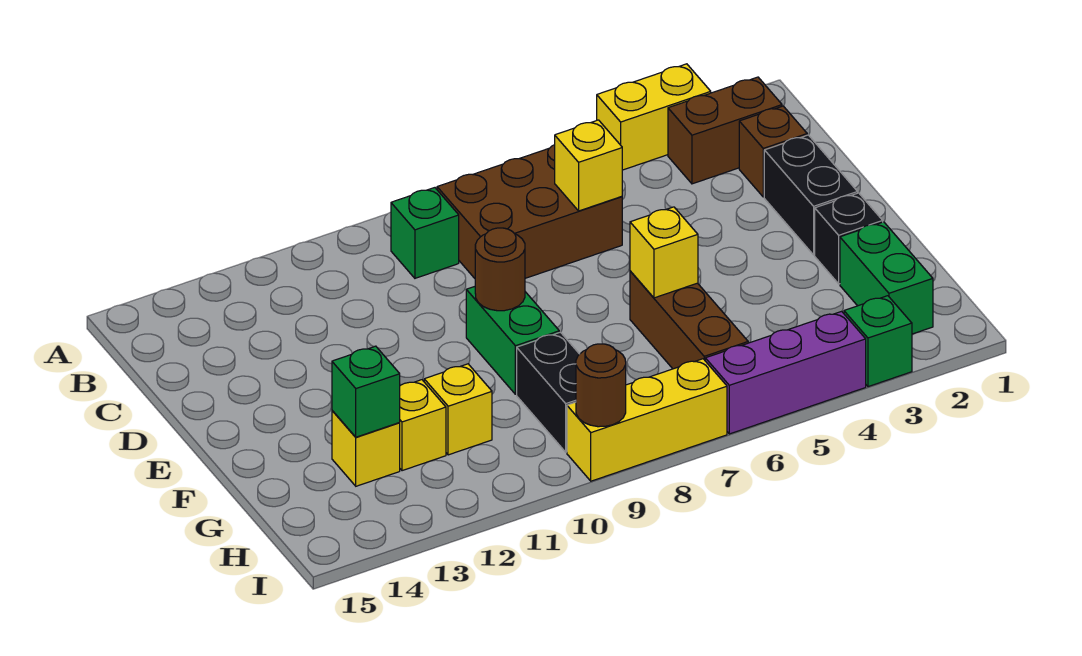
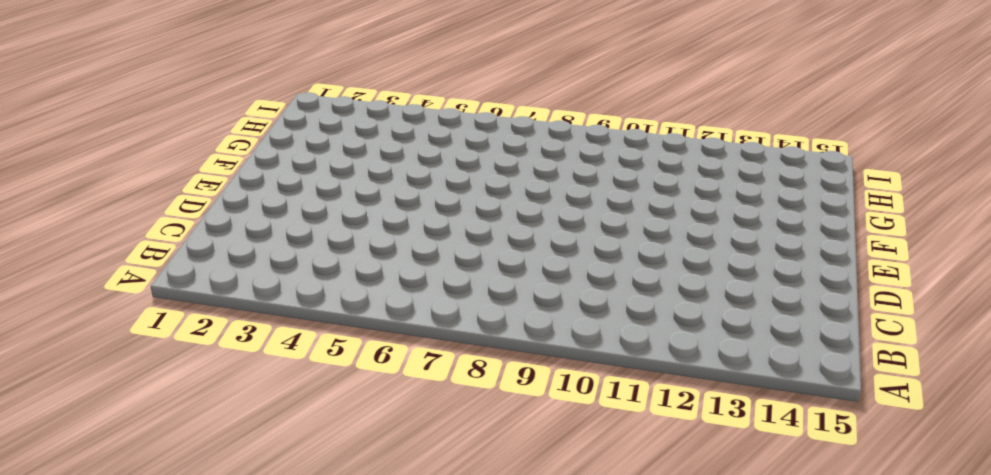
none -> yellow brick A3:A4 level 1
none -> brown brick B2:B3 level 1
none -> brown brick B6:C8 level 1

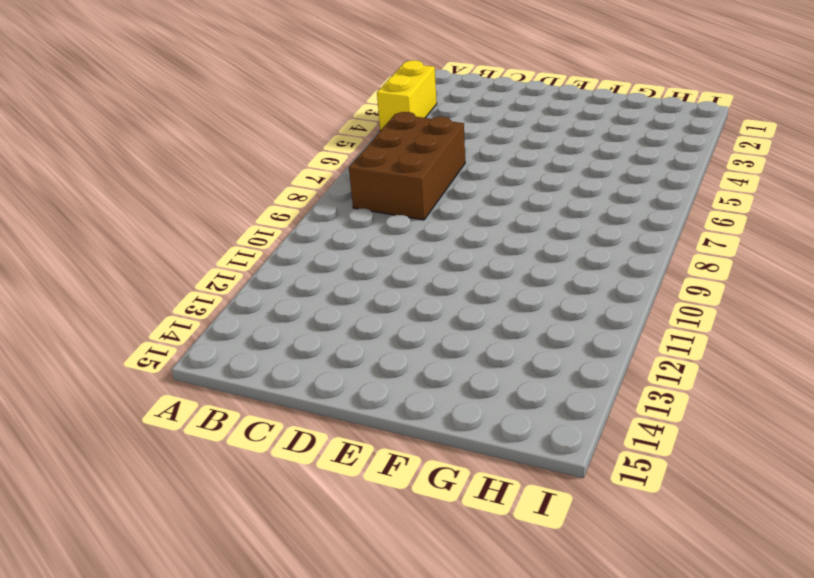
none -> brown brick B2:B3 level 1
none -> green brick B9 level 1
none -> brown brick C2 level 1

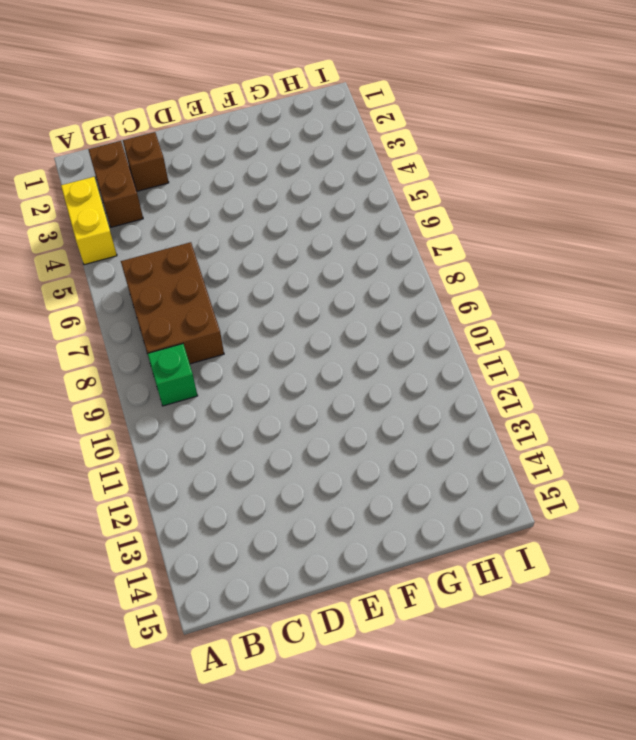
none -> black brick D2:E2 level 1
none -> green brick E9:F9 level 1
none -> black brick F2 level 1

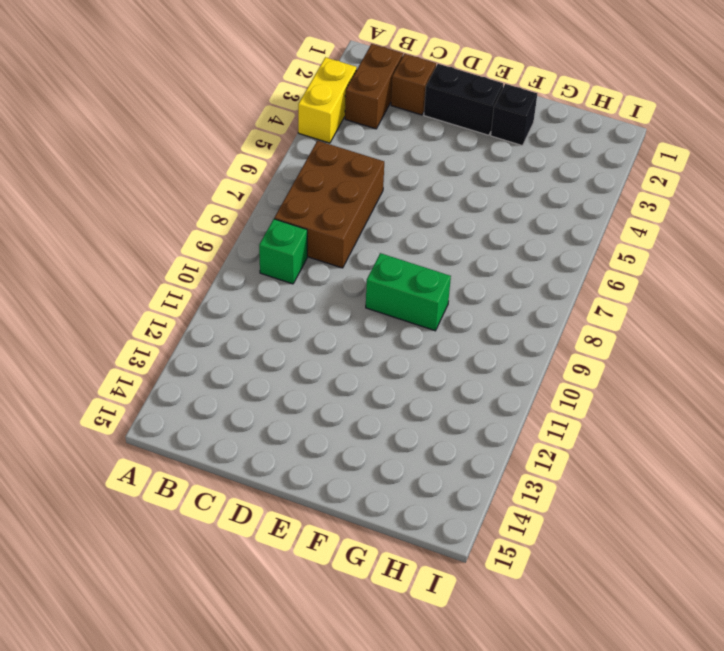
none -> brown brick F6:H6 level 1
none -> green brick G2:H2 level 1
none -> black brick G9:H9 level 1

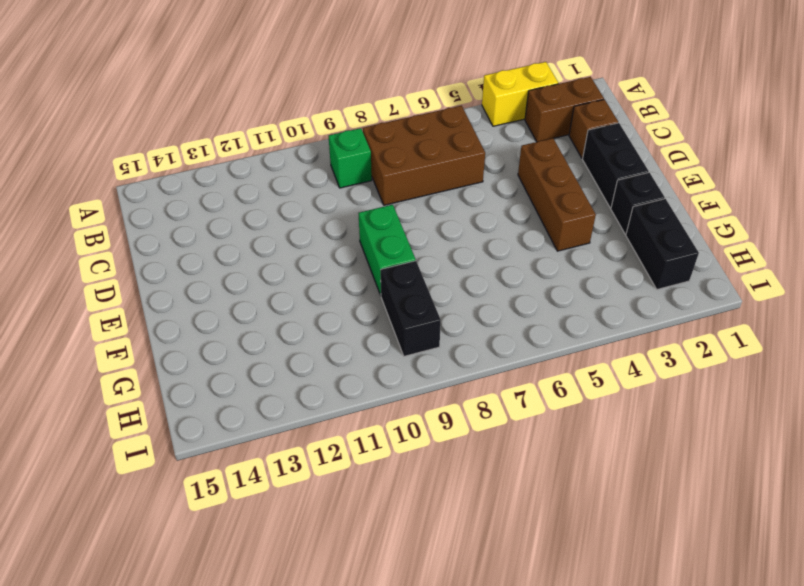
brown brick D4:F4 level 1 -> brown brick F6:H6 level 1
black brick G2:H2 level 1 -> green brick G2:H2 level 1
none -> yellow brick G11 level 1
none -> yellow brick G12 level 1
none -> yellow brick G13 level 1

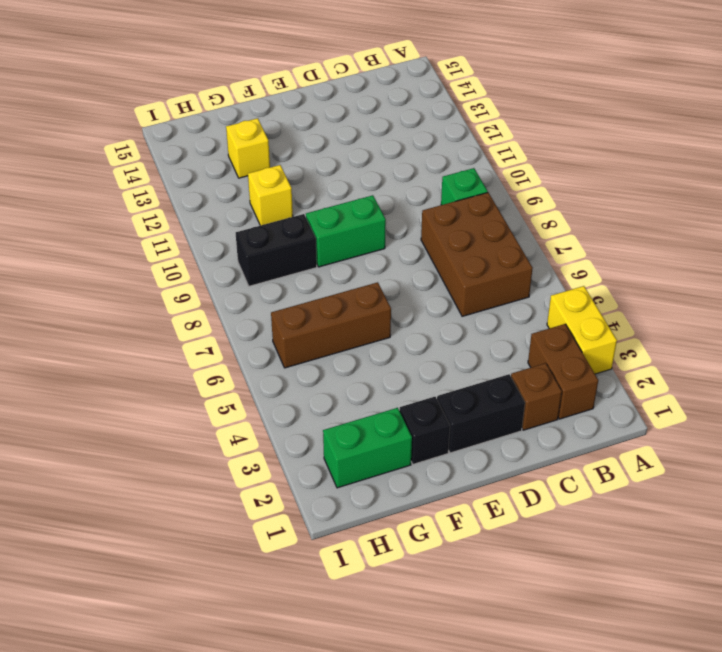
none -> yellow brick G12 level 1
none -> green brick I3 level 1
none -> purple brick I4:I6 level 1

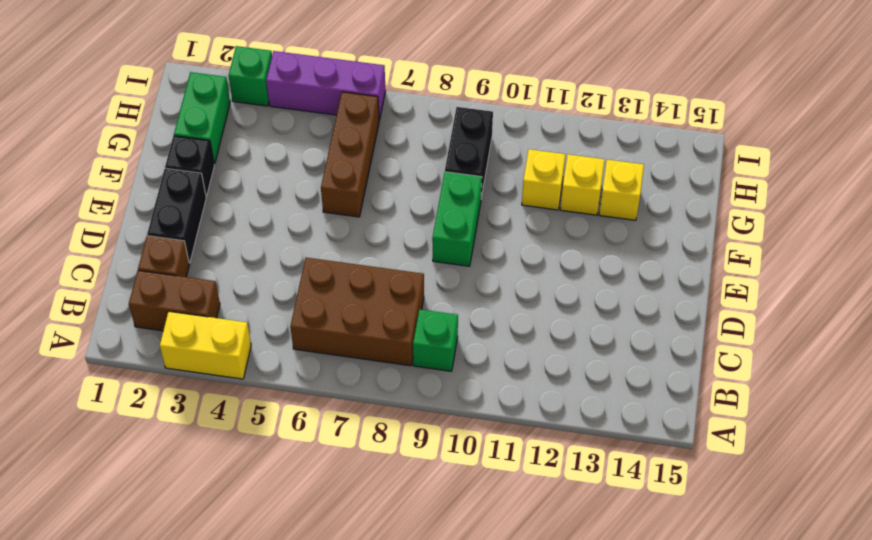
none -> yellow brick I7:I9 level 1
none -> yellow brick C6 level 2
none -> brown round brick E9 level 2

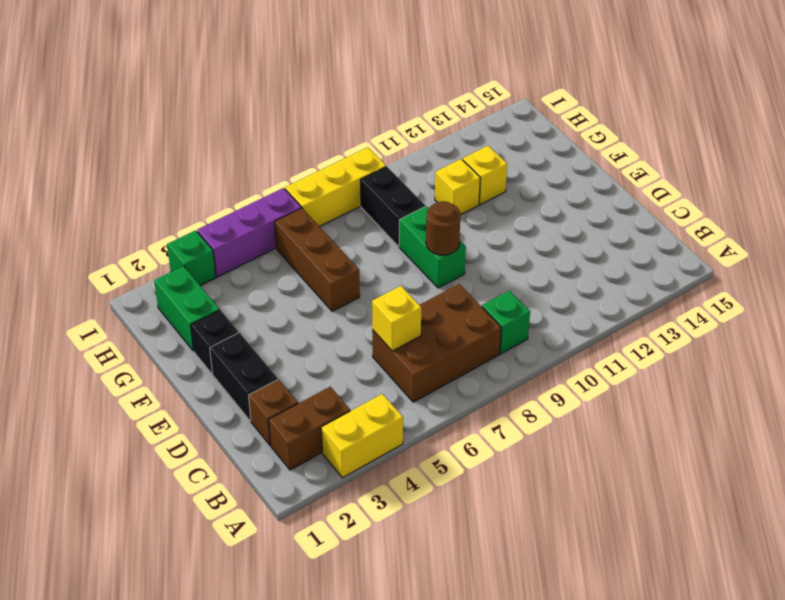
none -> yellow brick G13 level 1
none -> yellow brick F6 level 2
none -> green brick G13 level 2

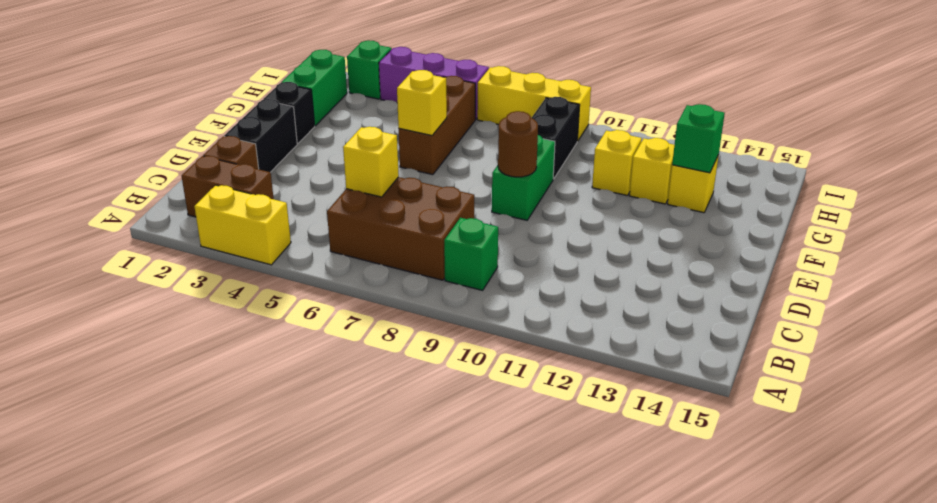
none -> brown round brick I9 level 2

